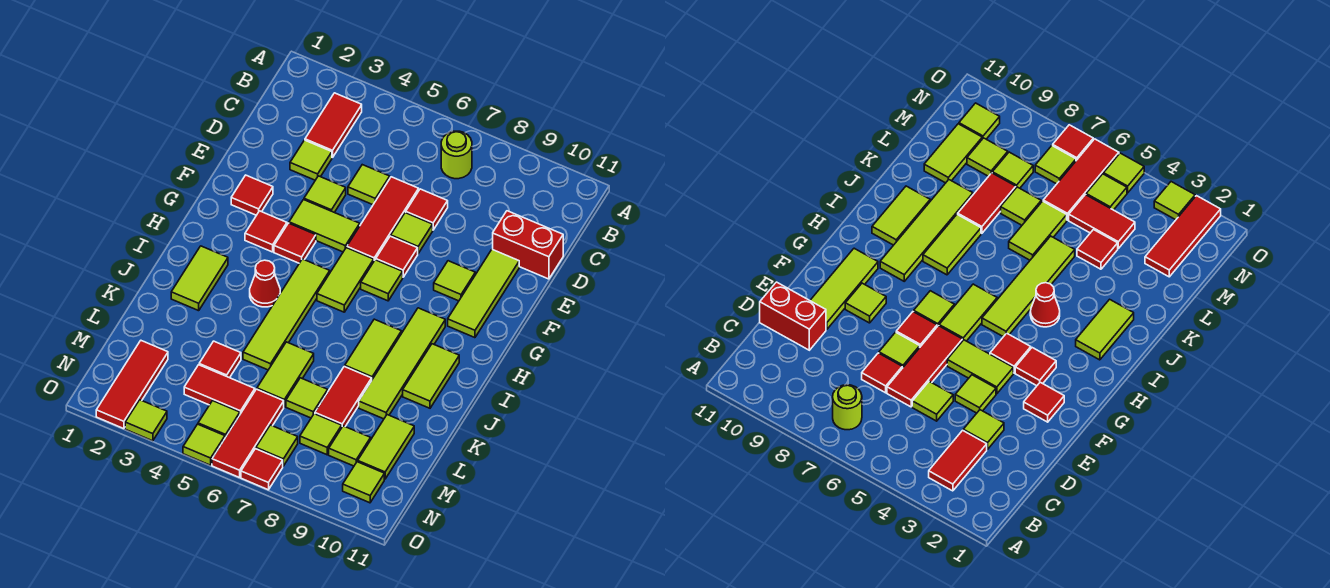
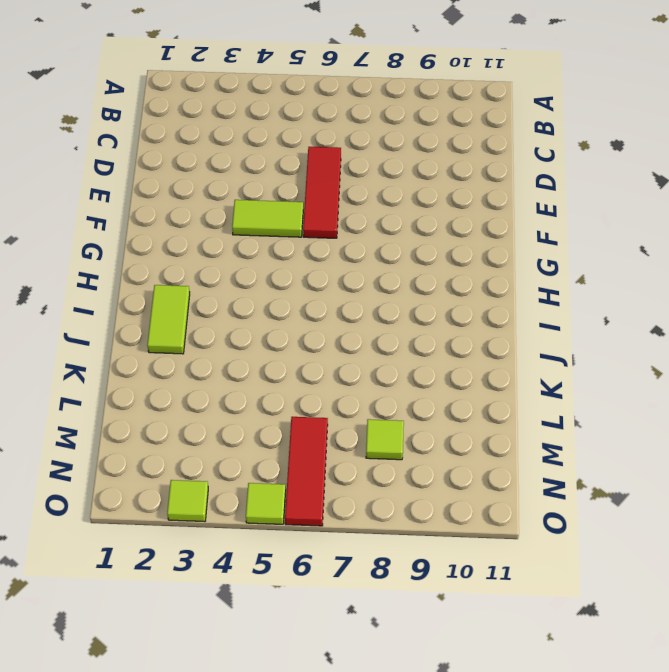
none -> red tile B3:C3 level 1
none -> lime round brick B7 level 1
none -> lime tile D3 level 1
none -> lime tile D5 level 1

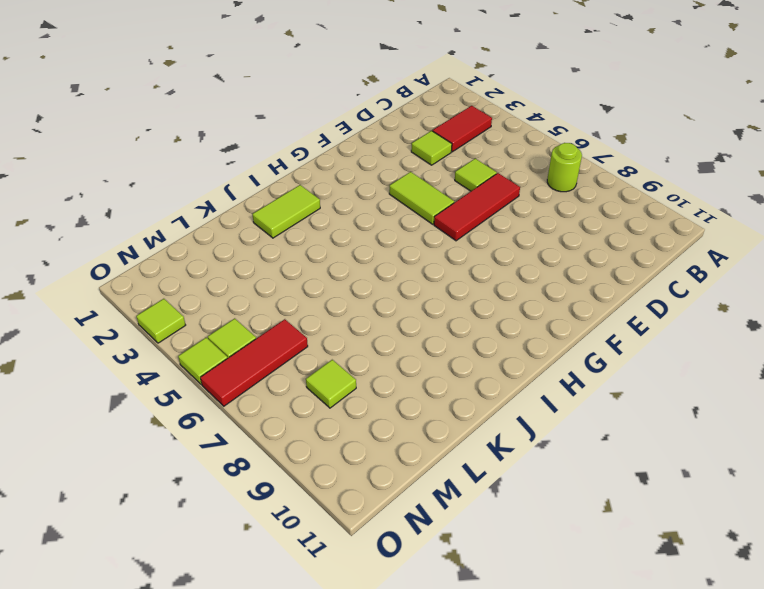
none -> red tile D7 level 1
none -> red brick D10:D11 level 1
none -> lime tile E4 level 1
none -> lime tile E7 level 1

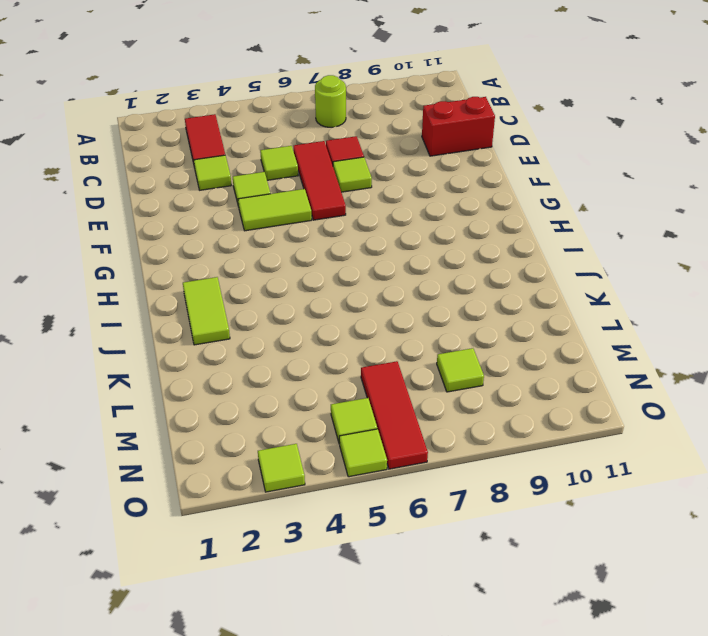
none -> lime tile E10:G10 level 1
none -> red tile F2 level 1
none -> red tile F7 level 1
none -> lime tile F9 level 1

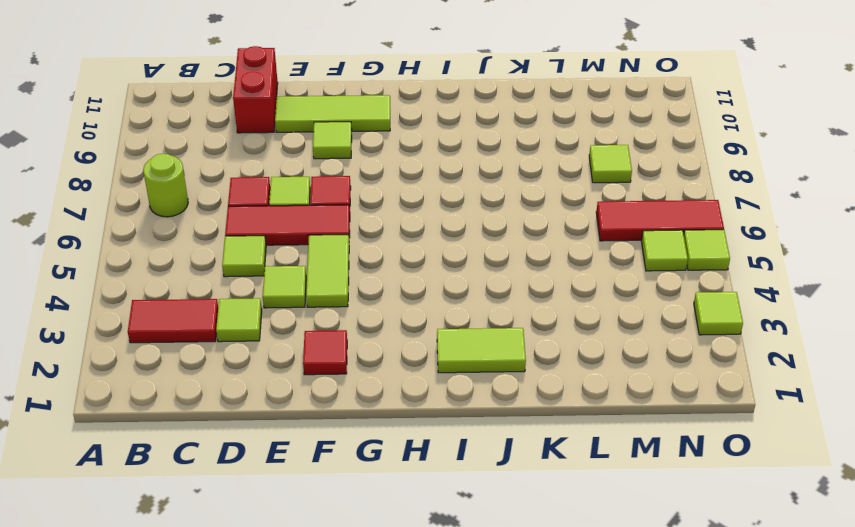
none -> red tile G3 level 1
none -> red tile G4 level 1
none -> lime tile G6:H6 level 1
none -> lime tile G7 level 1

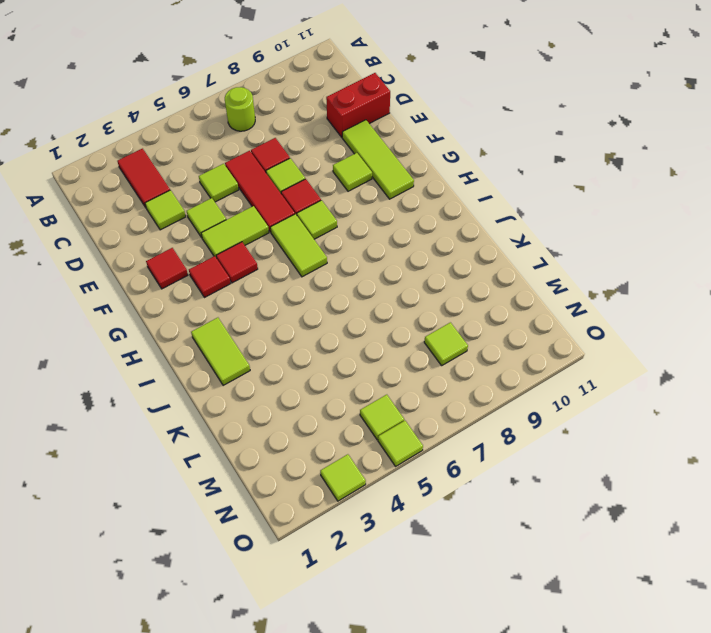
none -> lime tile H5:K5 level 1
none -> lime tile H9:K9 level 1
none -> red cone I4 level 1
none -> lime tile I8:J8 level 1

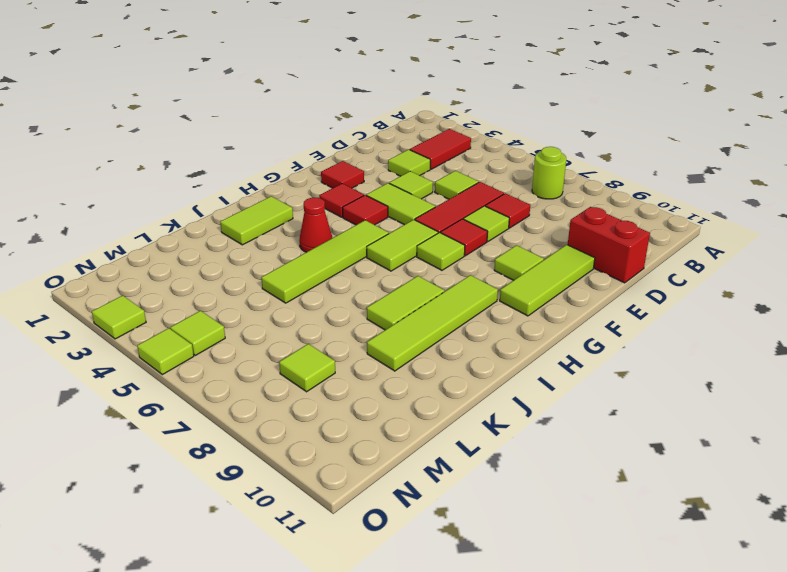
none -> lime tile I10:J10 level 1
none -> lime tile K6:L6 level 1
none -> red tile K8:L8 level 1
none -> red tile L4 level 1

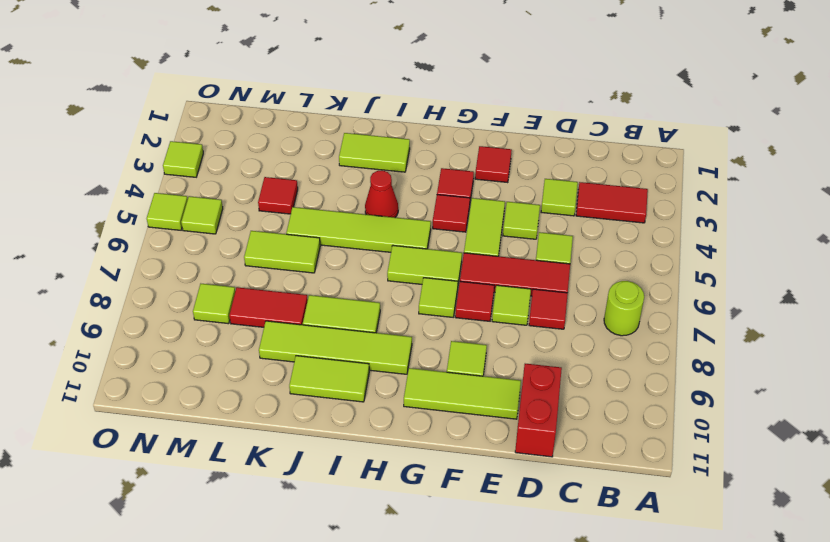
none -> lime tile L7 level 1
none -> lime tile L10:M10 level 1
none -> red tile M2:O2 level 1
none -> red tile M4:M5 level 1

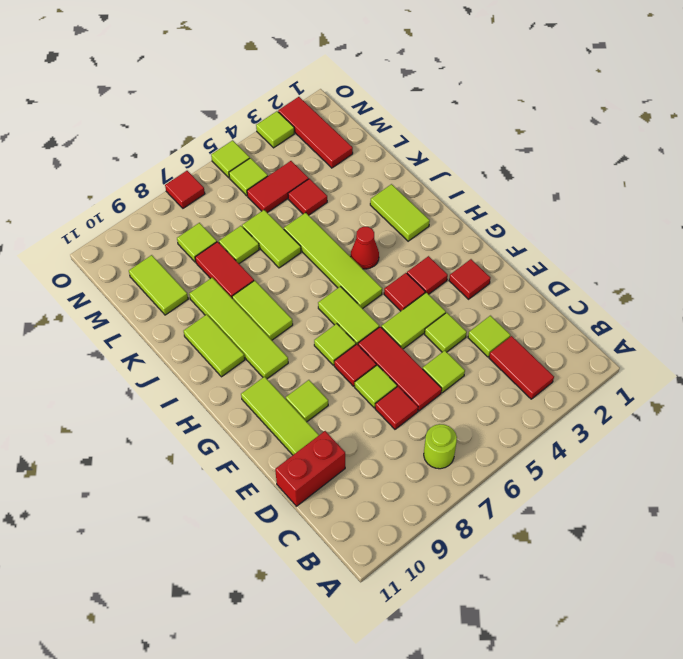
none -> red tile M6:O6 level 1
none -> lime tile M9 level 1
none -> lime tile N7 level 1
none -> lime tile N10 level 1

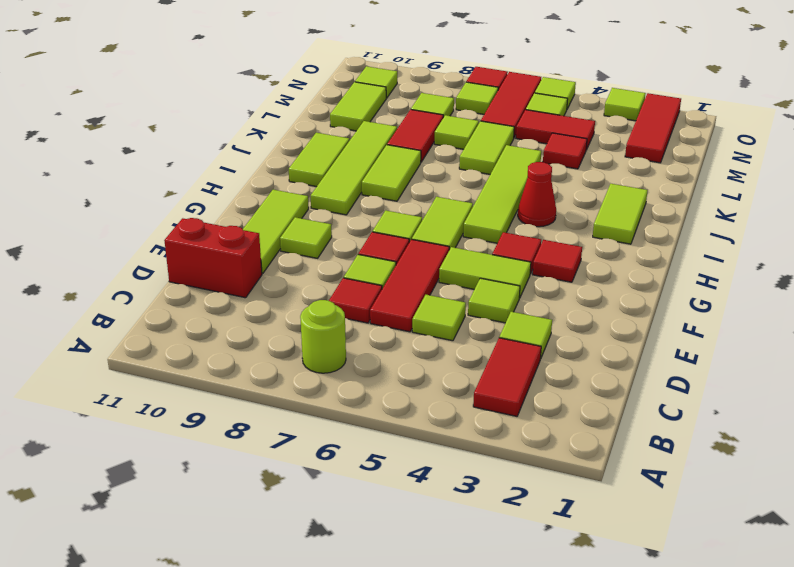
none -> red tile F2 level 1
none -> lime tile M9 level 1

